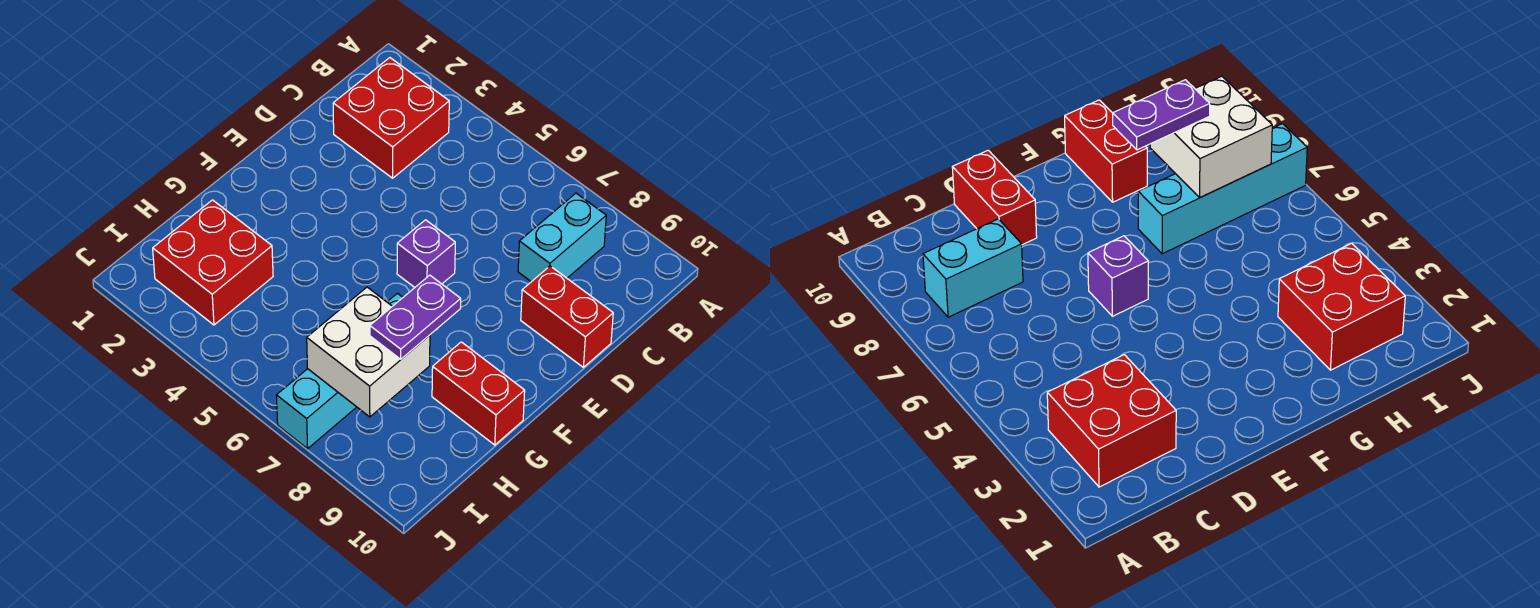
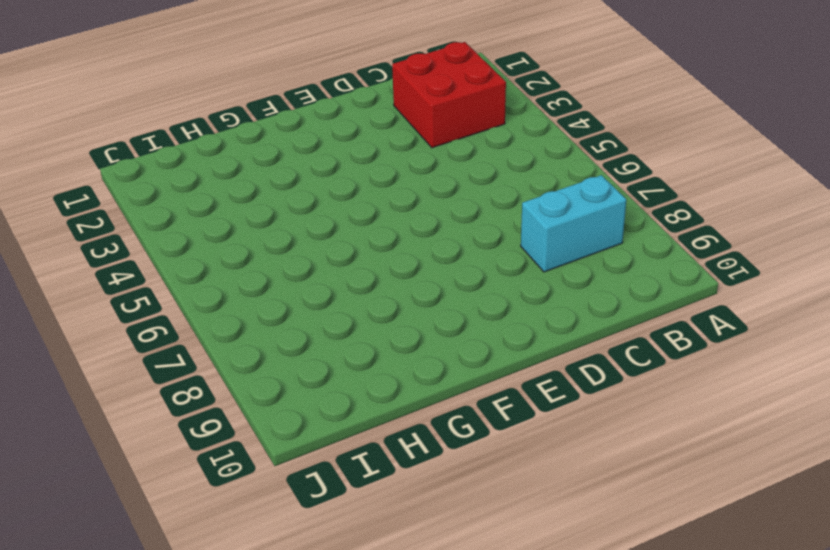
none -> red brick D9:D10 level 1
none -> purple brick E6 level 1

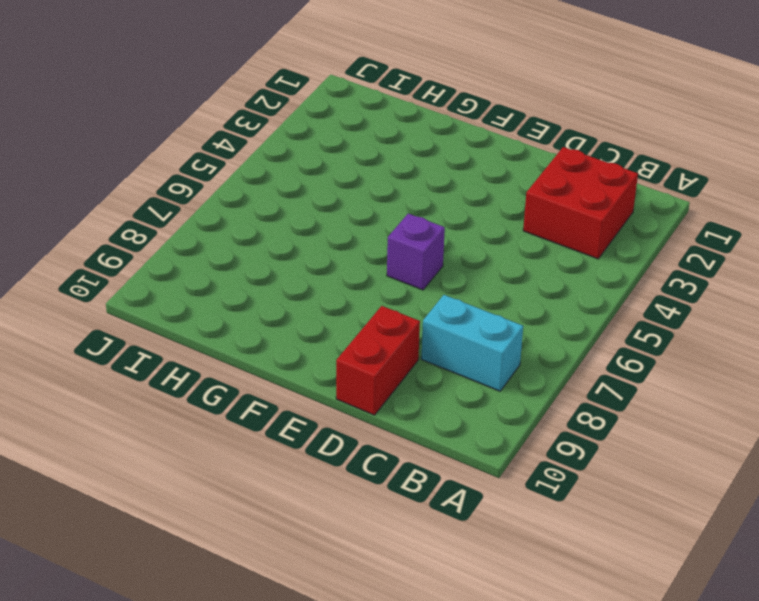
none -> cyan brick G7:J7 level 1
none -> red brick G9:G10 level 1

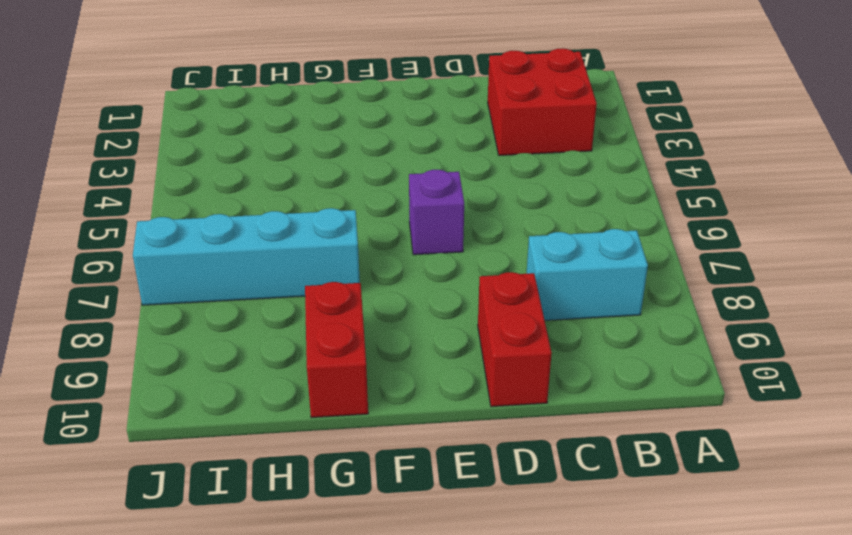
none -> red brick H2:I3 level 1
none -> white brick H7:I8 level 2

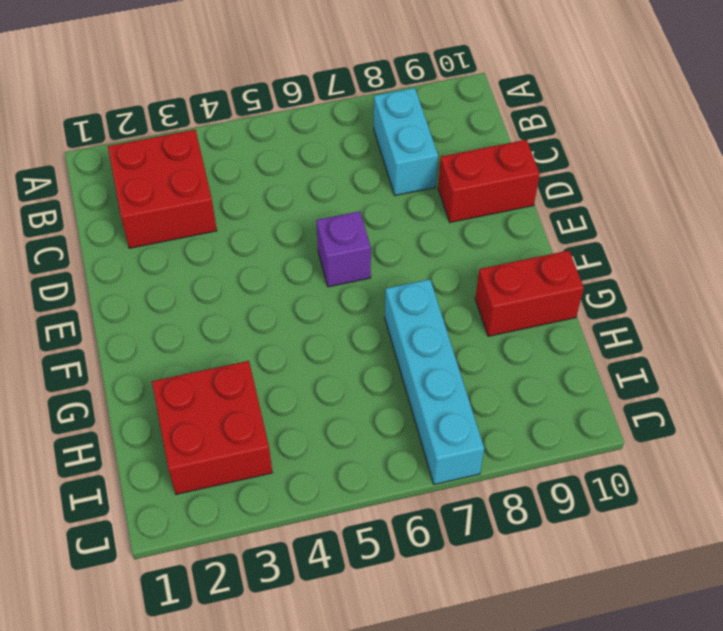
none -> white brick H7:I8 level 2
none -> purple plate G8:H8 level 3

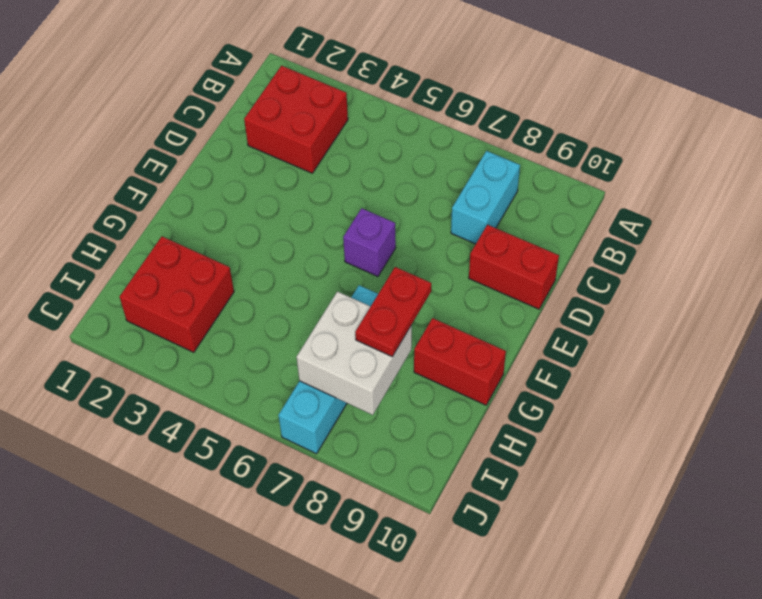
red plate G8:H8 level 3 -> purple plate G8:H8 level 3

